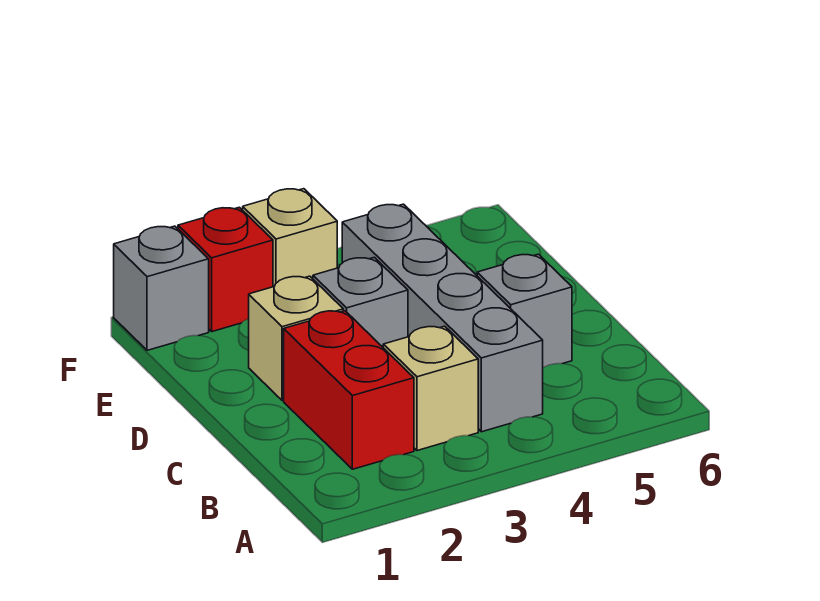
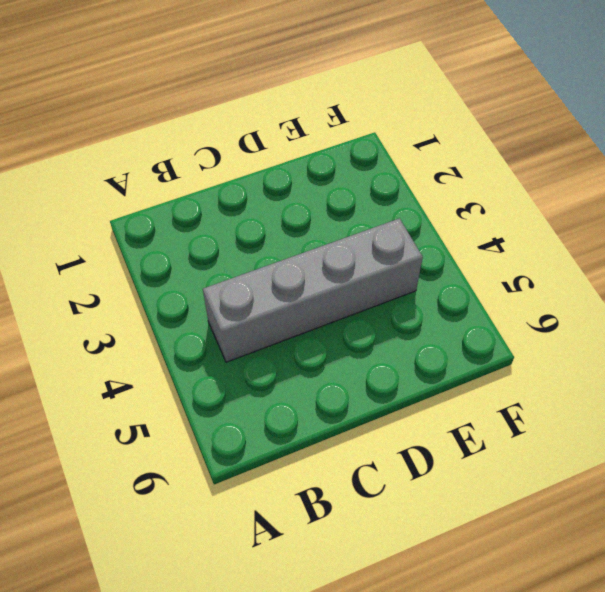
none -> red brick B2:C2 level 1
none -> tan brick B3 level 1

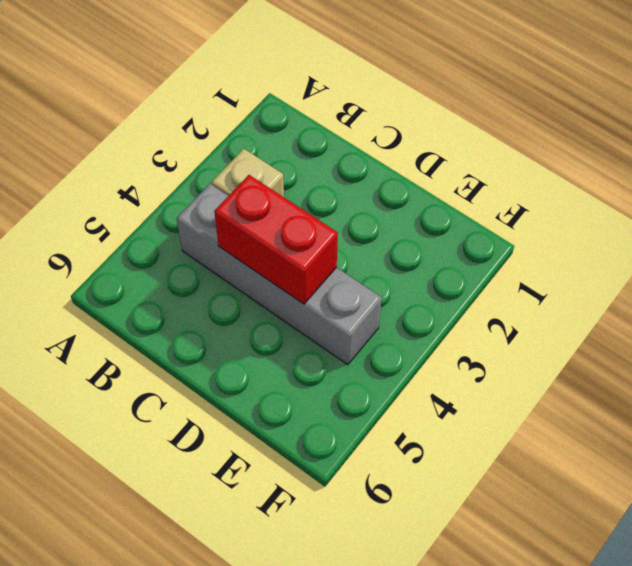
red brick C4:D4 level 2 -> red brick B2:C2 level 1
none -> grey brick C5 level 1
none -> tan brick D2 level 1

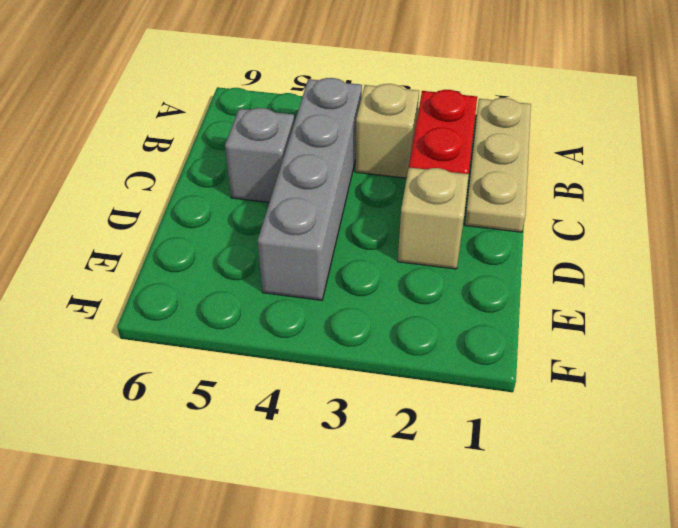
tan plate A1:C1 level 1 -> none
none -> grey brick D3 level 1
none -> grey brick F1 level 1

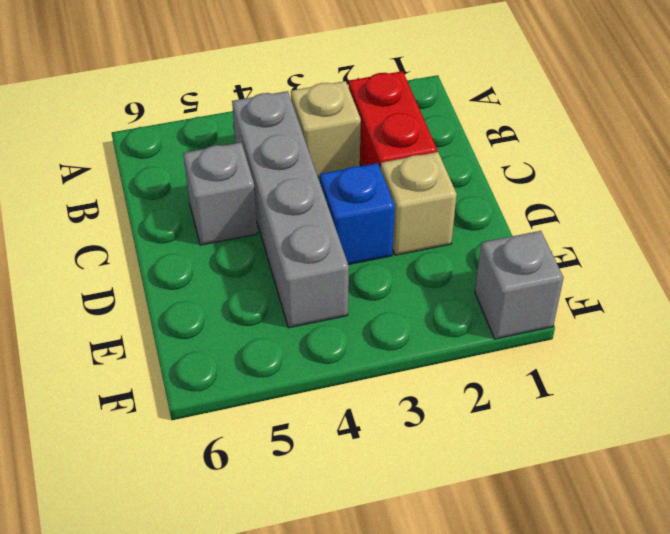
blue brick D3 level 1 -> grey brick D3 level 1
none -> red brick F2 level 1
none -> tan brick F3 level 1

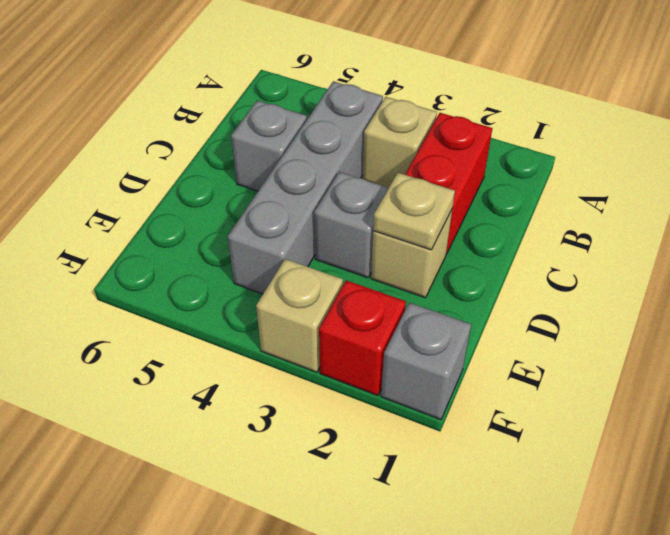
tan plate D2 level 2 -> none

